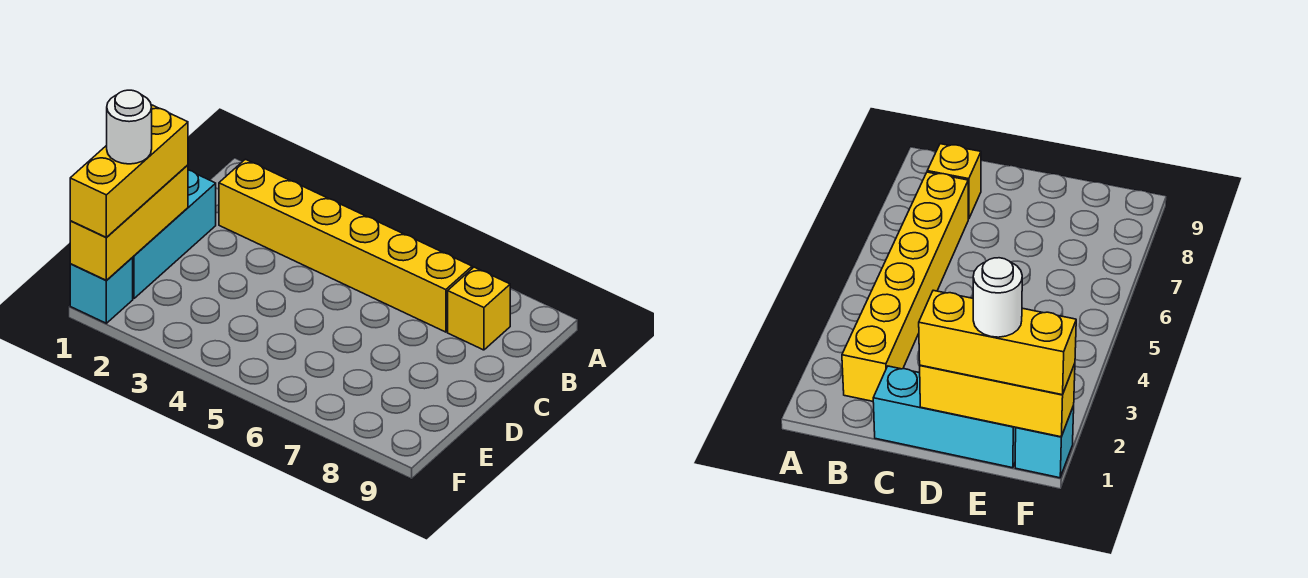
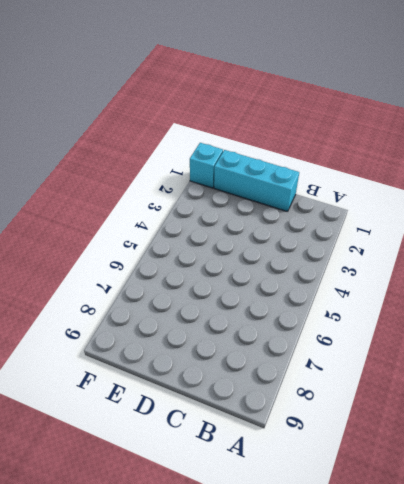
none -> yellow brick B2:B7 level 1
none -> yellow brick B8 level 1

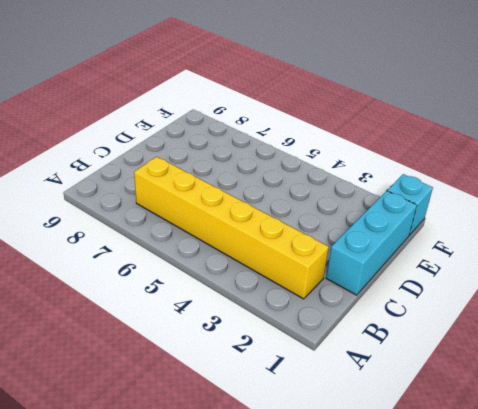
none -> yellow brick B8 level 1
none -> yellow brick D1:F1 level 2

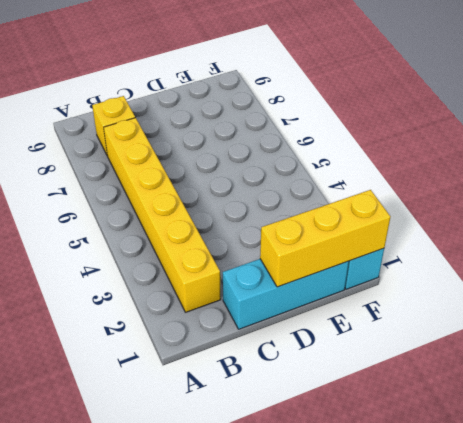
none -> yellow brick D1:F1 level 3
none -> white round brick E1 level 4

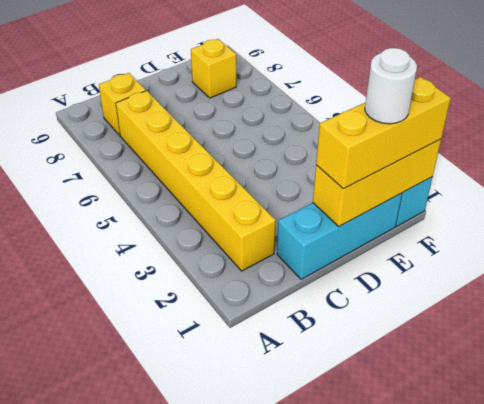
yellow brick E8 level 1 -> none

